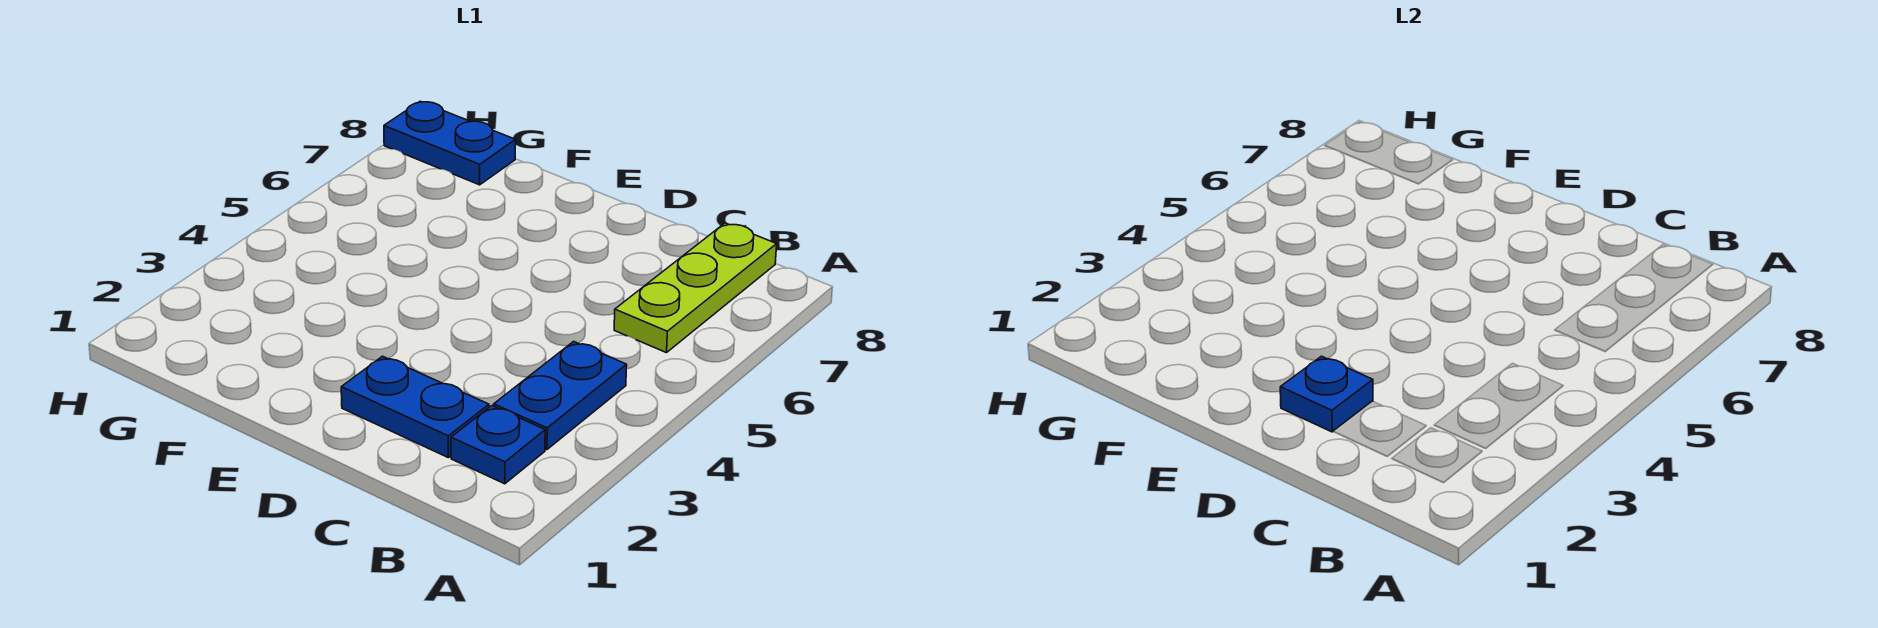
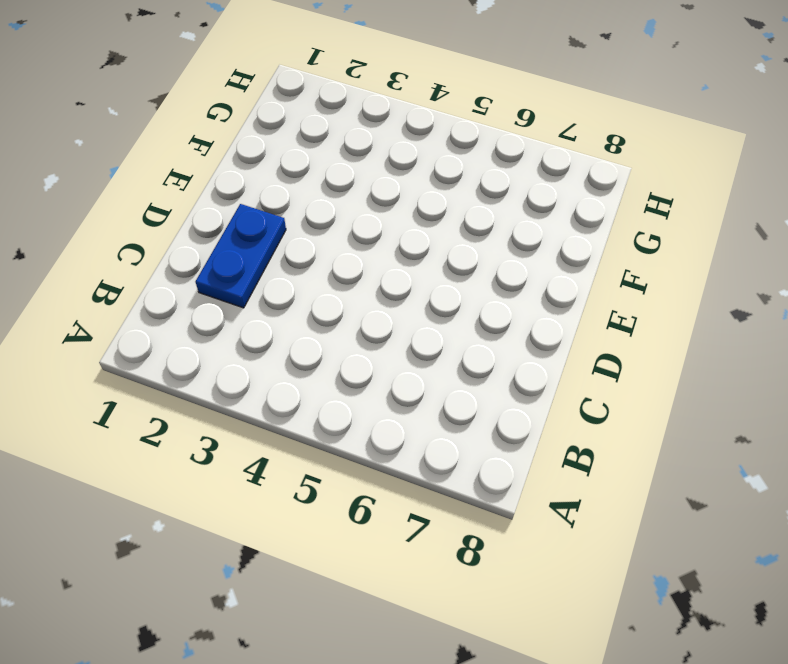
none -> blue plate B2 level 1
none -> blue plate B3:B4 level 1

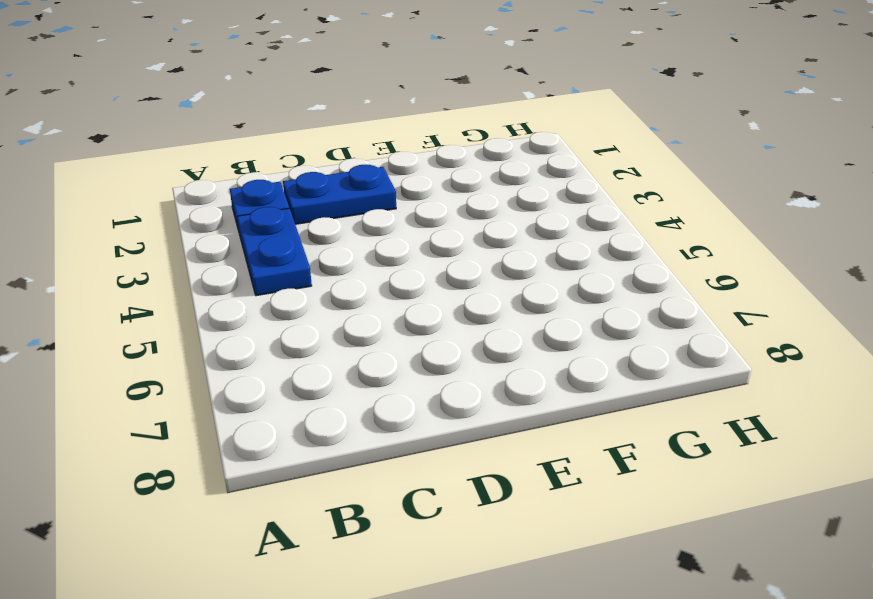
none -> lime plate B6:B8 level 1
none -> blue plate G8:H8 level 1

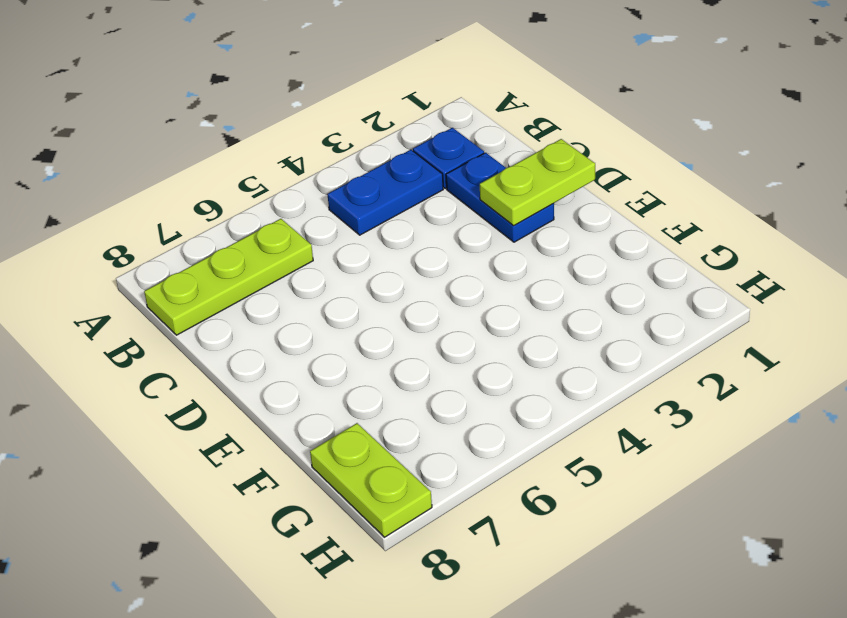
lime plate D1:D2 level 2 -> blue plate D2 level 2
lime plate G8:H8 level 1 -> blue plate G8:H8 level 1

